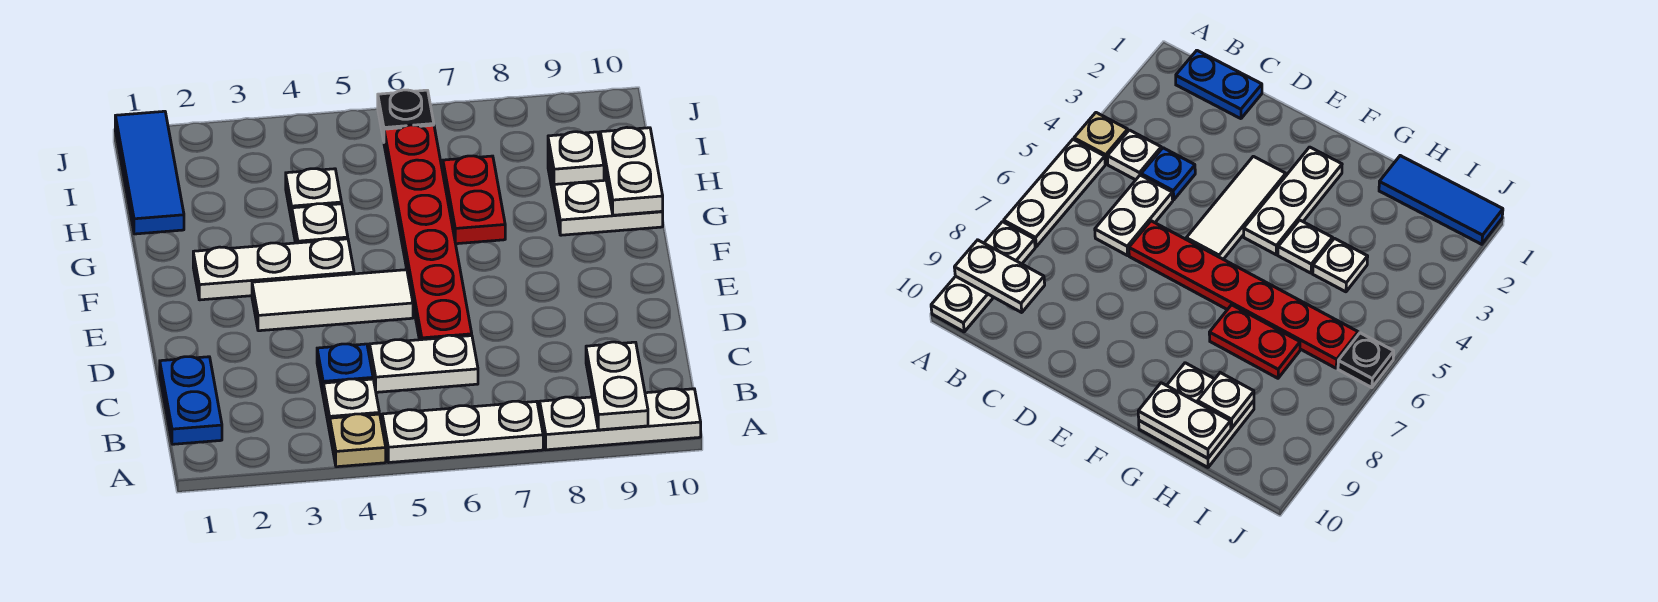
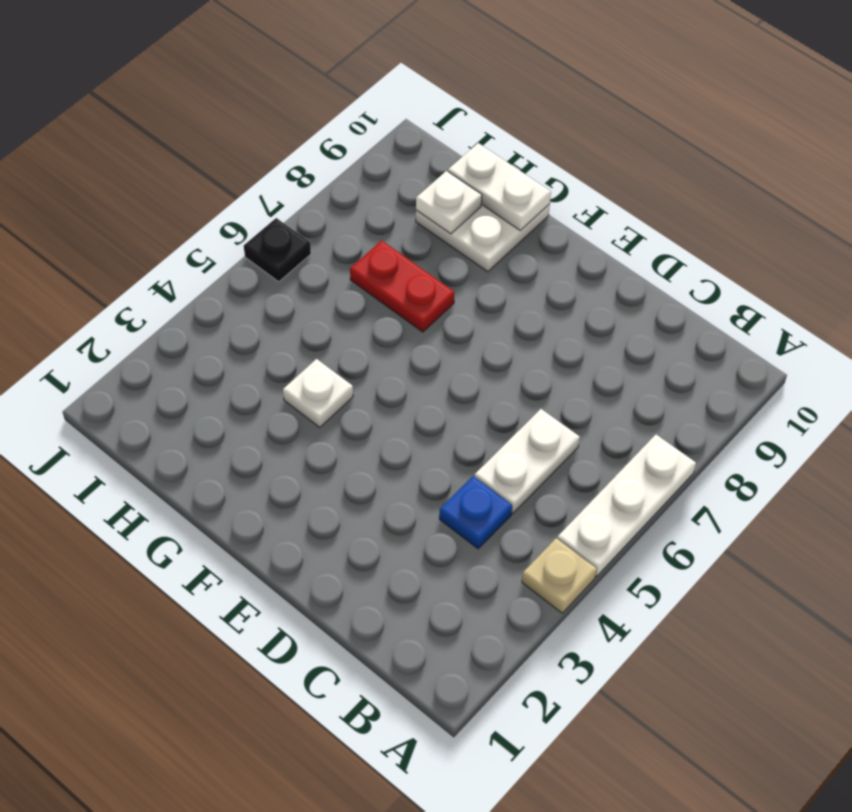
none -> white plate A8:A10 level 1
none -> blue plate B1:C1 level 1
none -> white plate B4 level 1

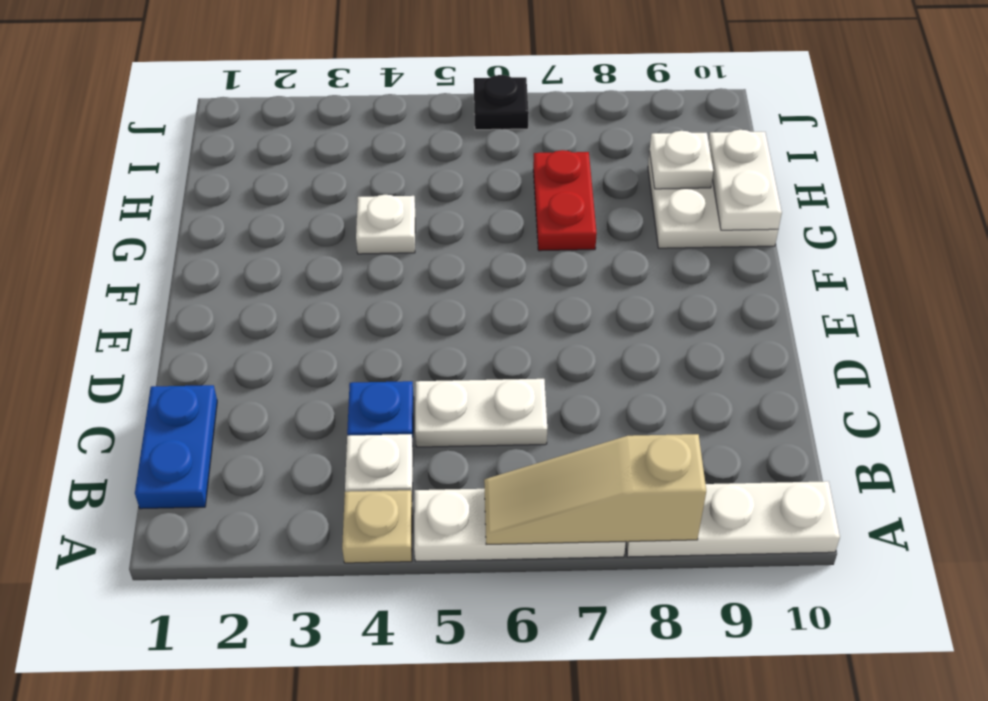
tan slope A6:A8 level 2 top 8 -> none
none -> red plate D6:I6 level 1
none -> white tile E3:E5 level 1
none -> white plate F2:F4 level 1

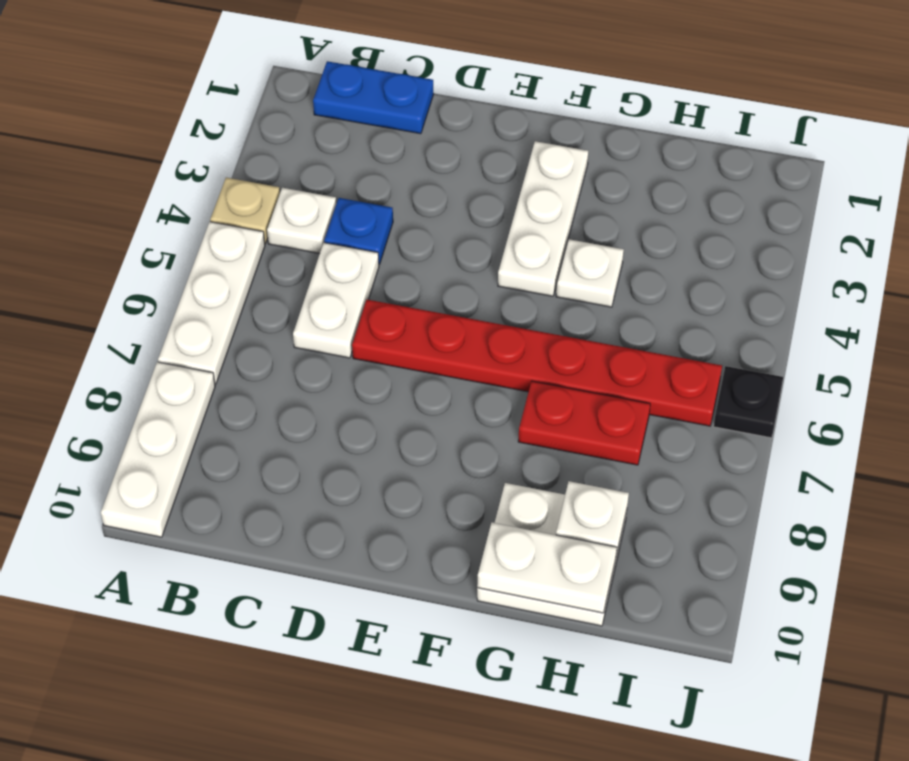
none -> white tile E3:E5 level 1
none -> blue tile H1:J1 level 1
none -> white plate H4 level 1

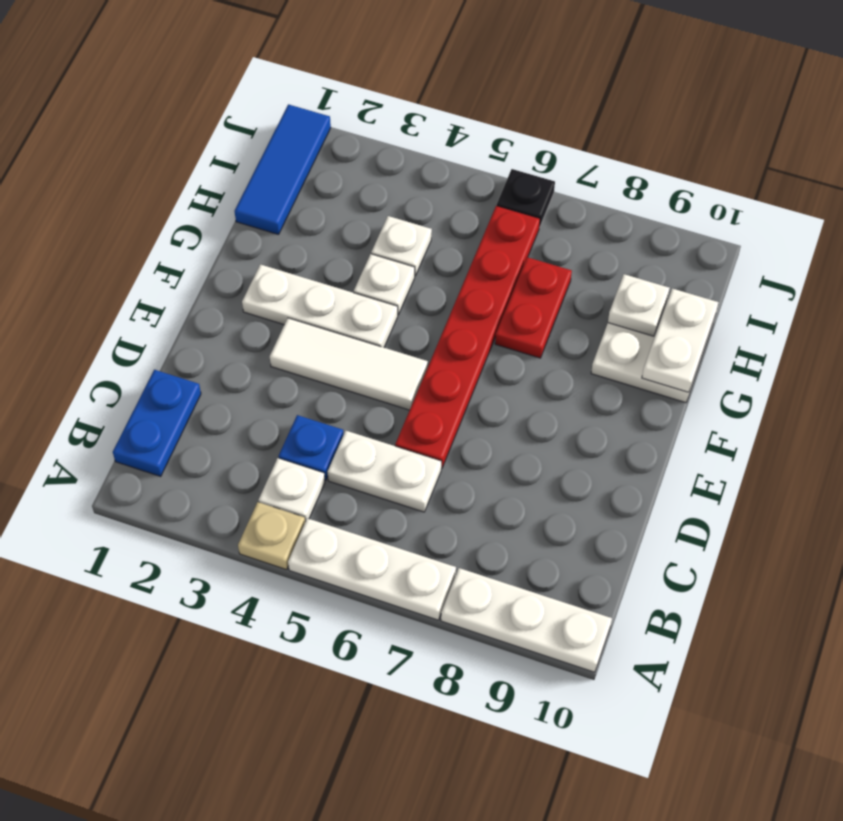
none -> white plate A9:B9 level 2

